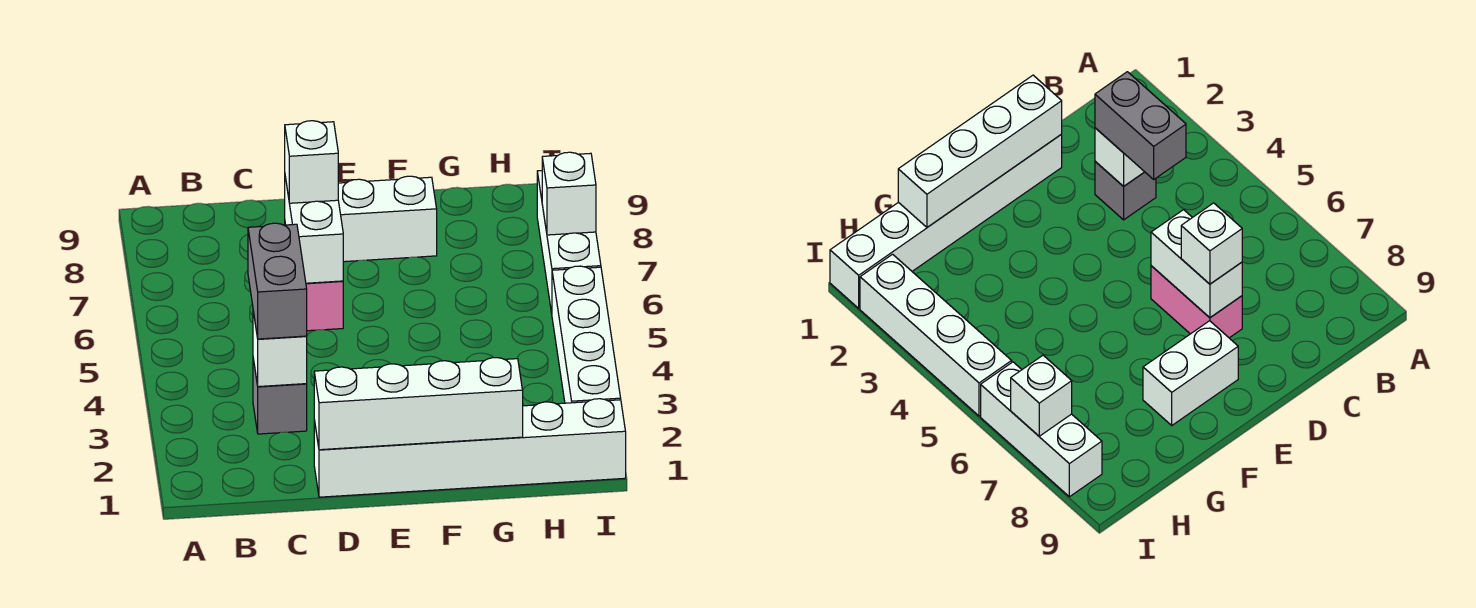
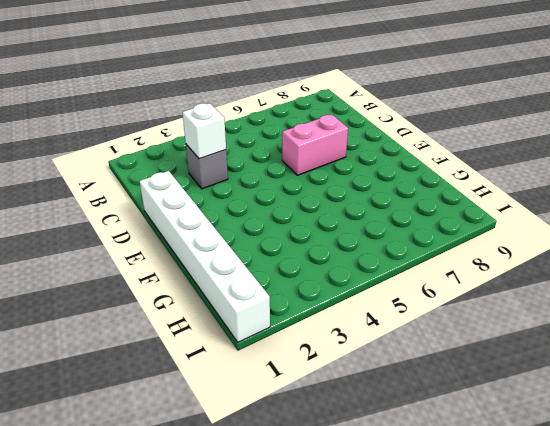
none -> white brick E8:F8 level 1
none -> white brick I2:I5 level 1
none -> white brick I6:I8 level 1

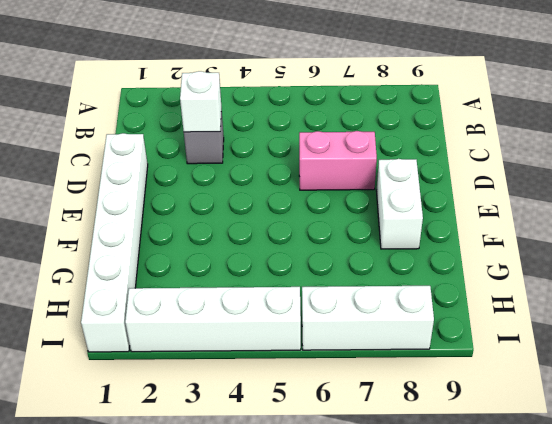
none -> white brick D1:G1 level 2
none -> white brick D6:D7 level 2
none -> white brick I7 level 2

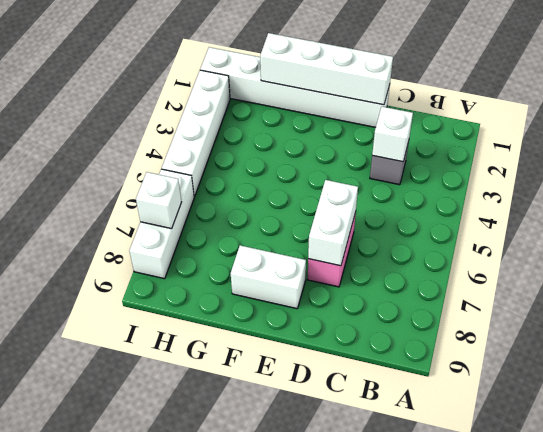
none -> grey brick C3:C4 level 3
none -> white brick D7 level 3

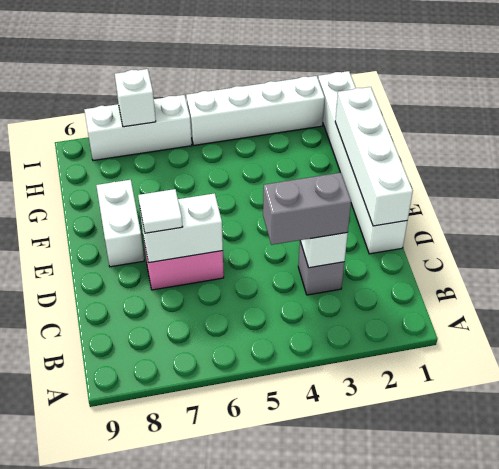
white tile D7 level 3 -> white brick D7 level 3

